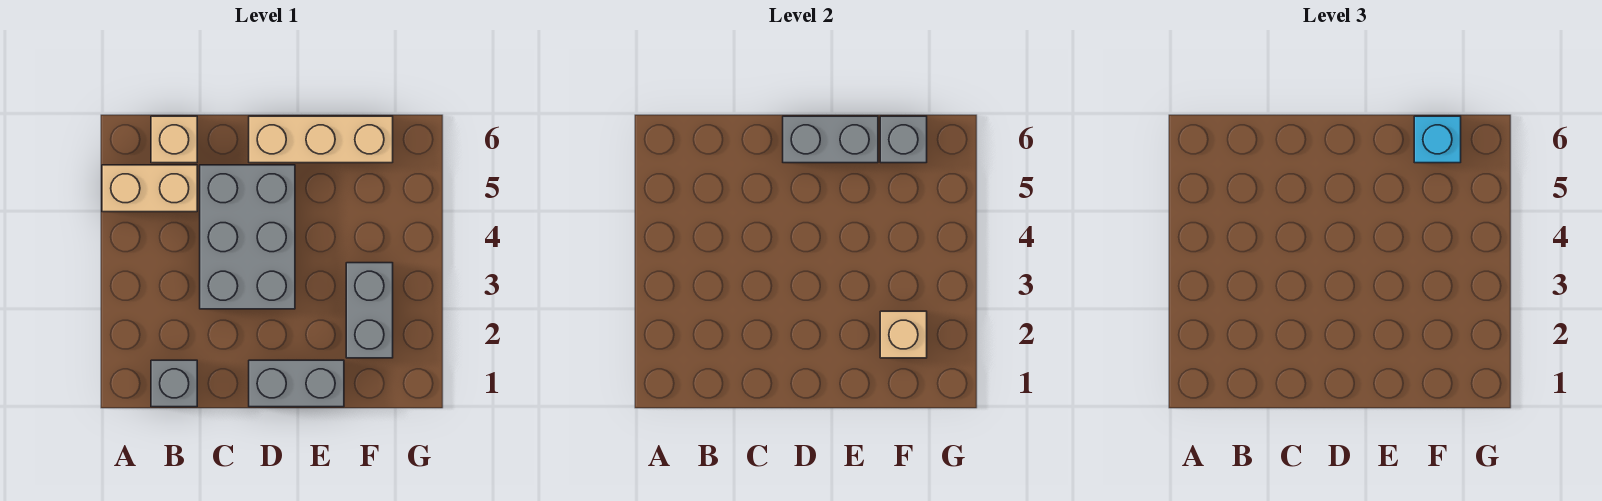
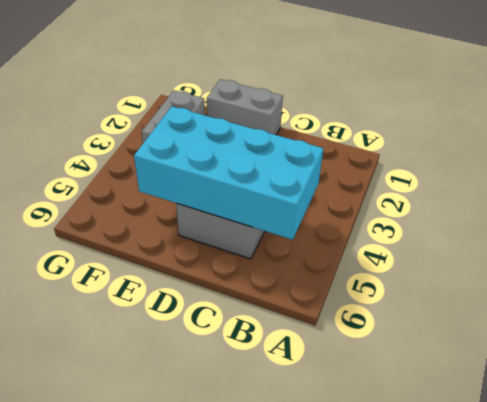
cyan brick B4:E5 level 2 -> none
none -> tan brick A5:B5 level 1
none -> grey brick B1 level 1

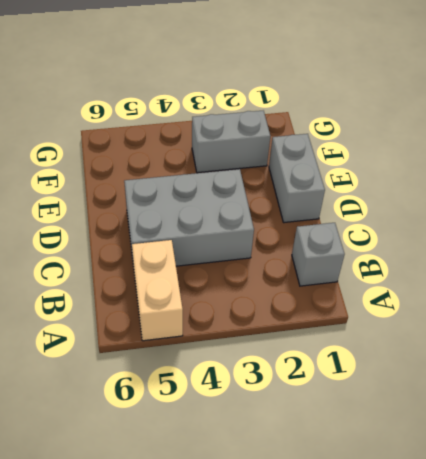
none -> tan brick B6 level 1
none -> tan brick D6:F6 level 1

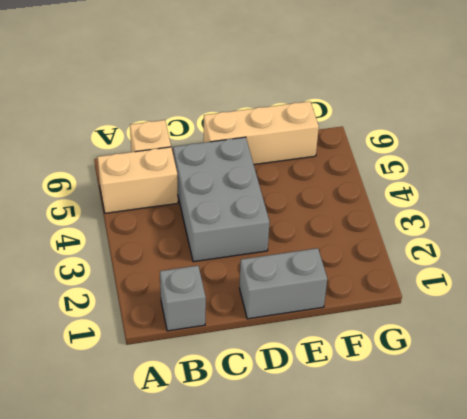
none -> grey brick F2:F3 level 1
none -> grey brick D6:E6 level 2

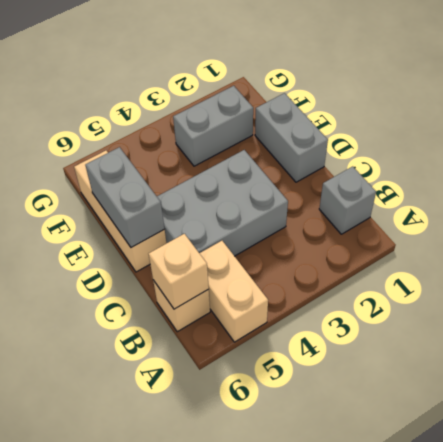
tan brick B6 level 2 -> tan brick F2 level 2
none -> grey brick F6 level 2
none -> cyan brick F6 level 3

